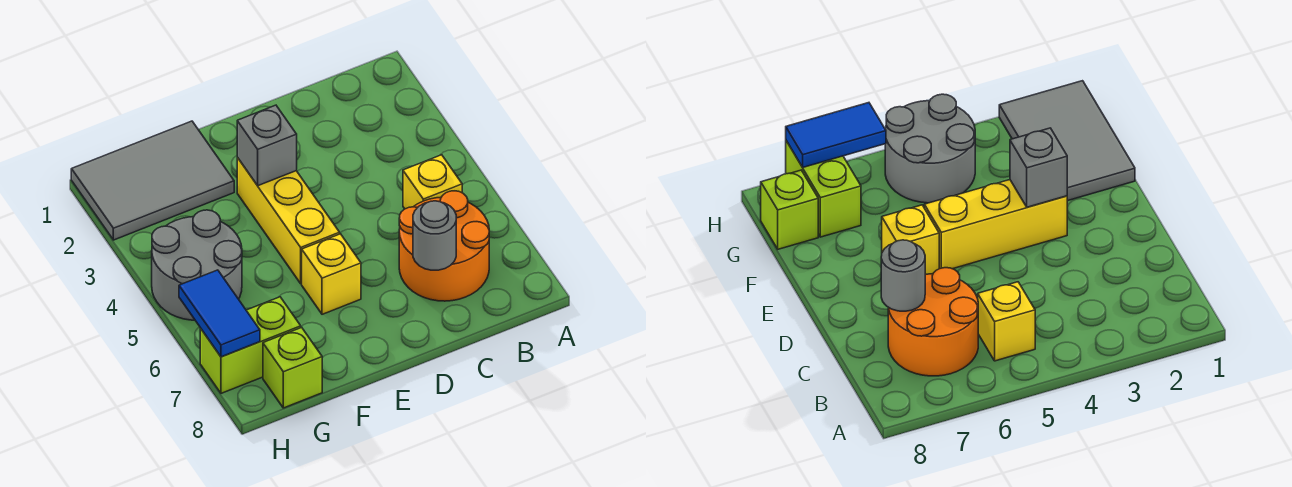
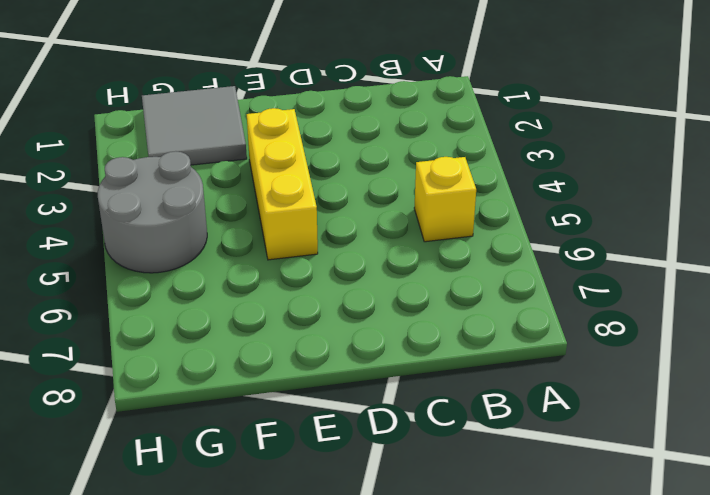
grey tile F1:G2 level 1 -> grey tile F1:H2 level 1
none -> orange round brick B6:C7 level 1
none -> yellow brick E6 level 1

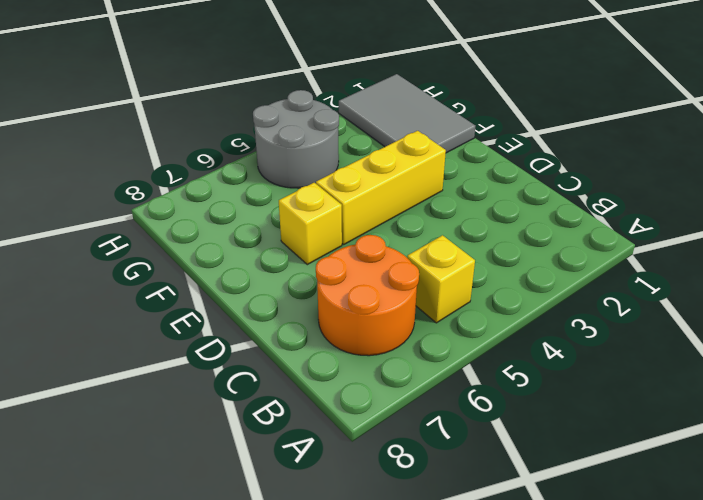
none -> lime brick G7:H7 level 1
none -> lime brick G8 level 1

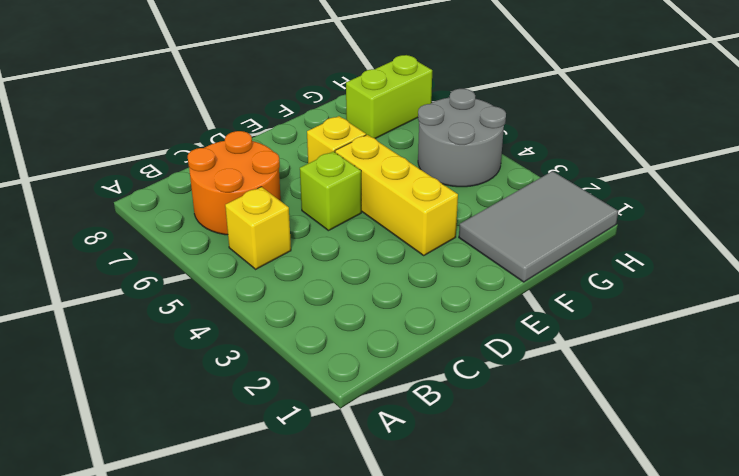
lime brick D5 level 1 -> lime brick G8 level 1
none -> grey round brick C7 level 2
none -> grey brick E3 level 2

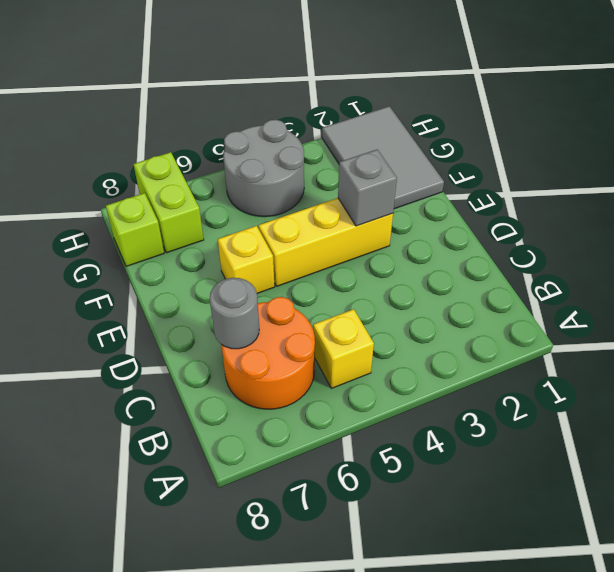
none -> blue tile H6:H7 level 2

